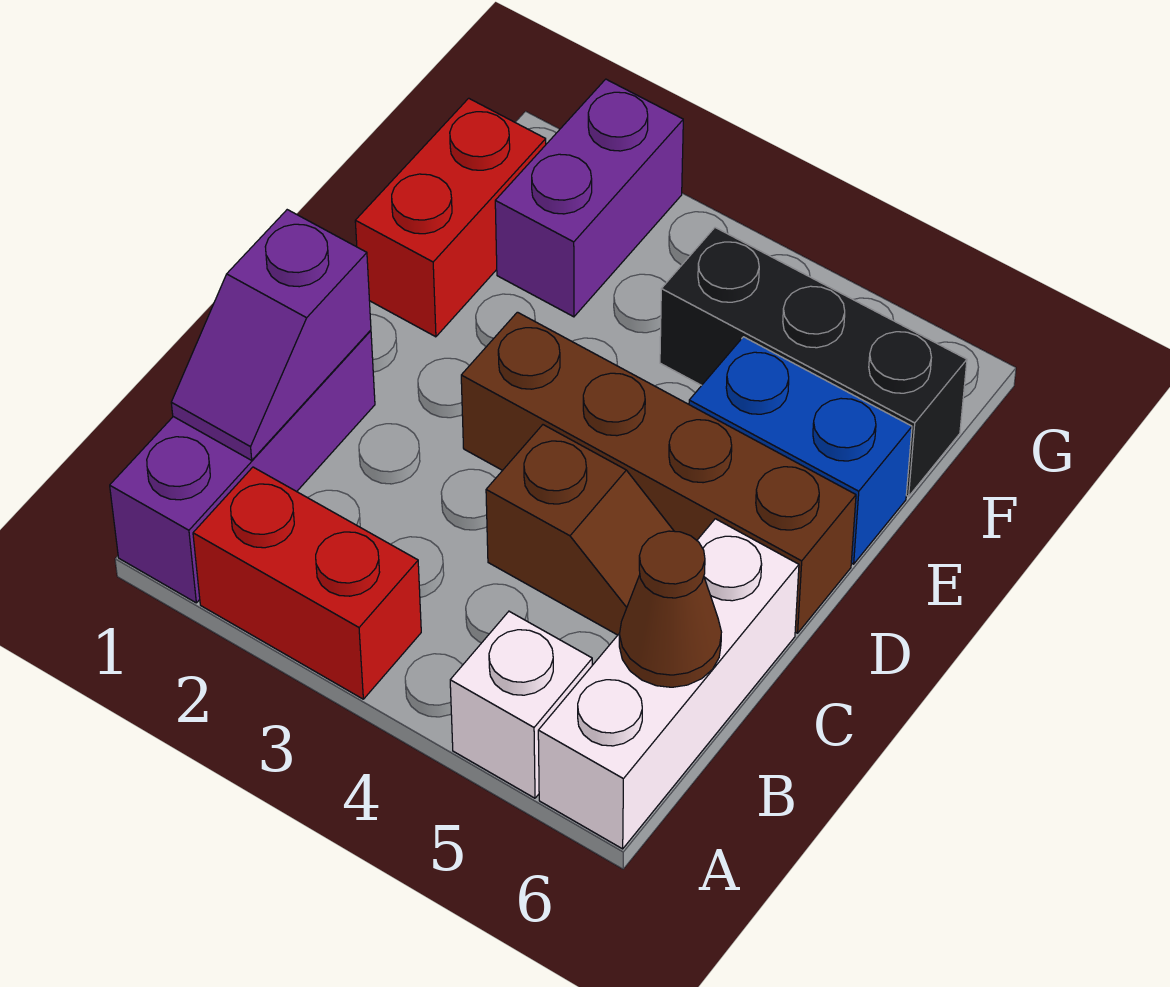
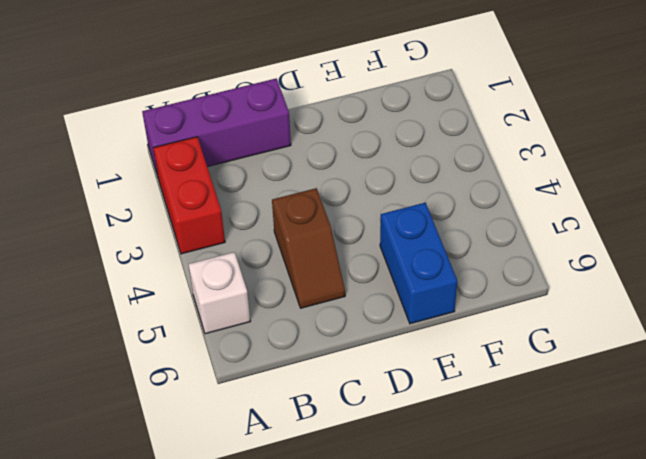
none -> white brick A6:C6 level 1
none -> brown brick D3:D6 level 1
none -> red brick E1:F1 level 1

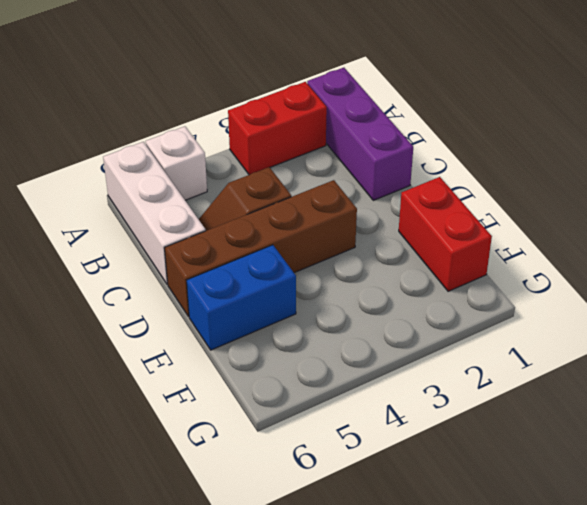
none -> purple brick F2:G2 level 1
none -> black brick F4:F6 level 1
none -> purple slope B1:C1 level 2 top C

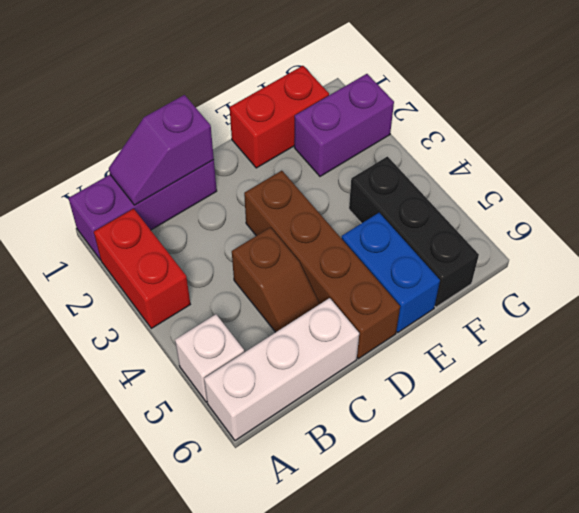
none -> brown cone B6 level 2

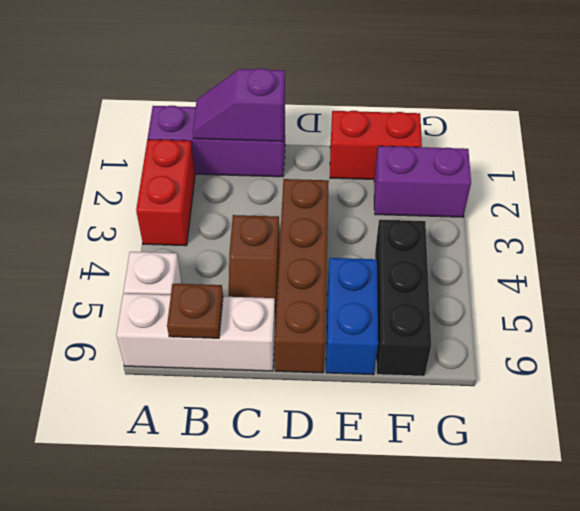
brown plate B6 level 2 -> brown cone B6 level 2

